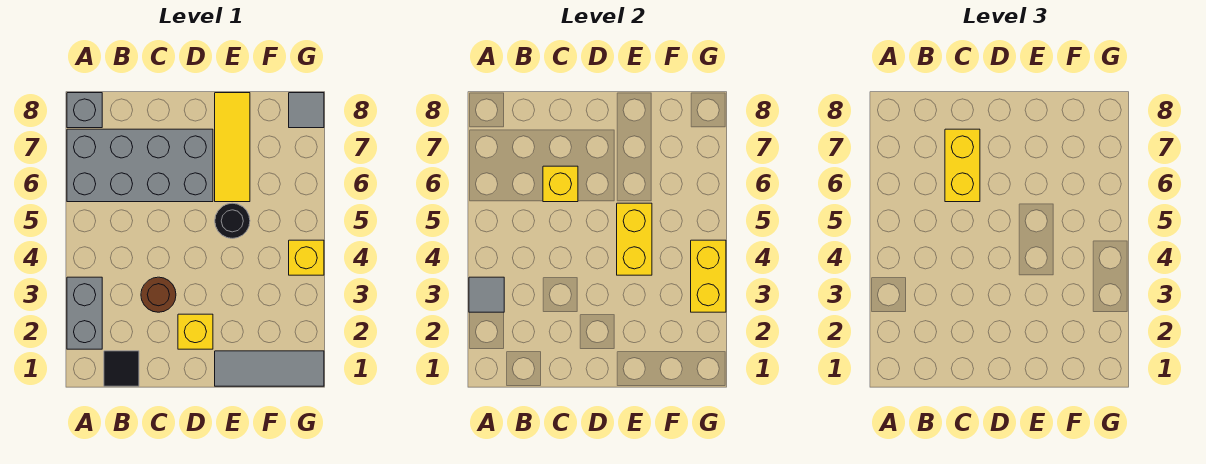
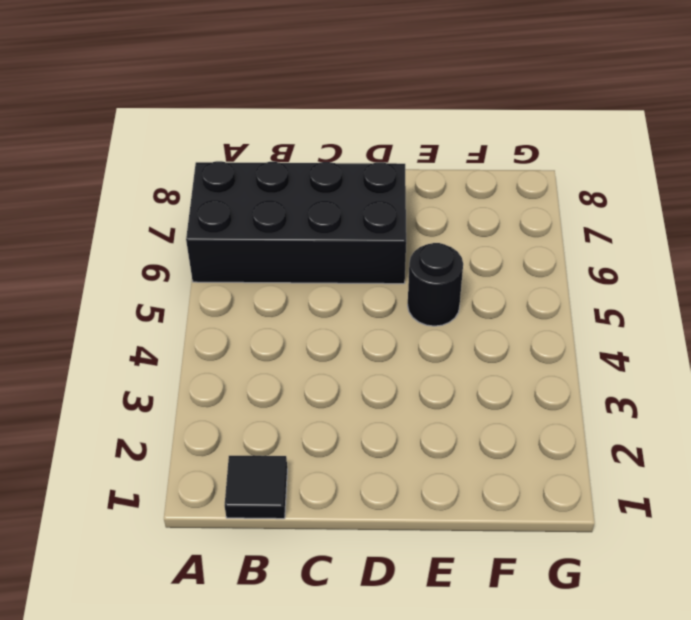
black brick A6:D7 level 1 -> grey brick A6:D7 level 1
none -> grey brick A2:A3 level 1
none -> grey brick A8 level 1
none -> brown round brick C3 level 1

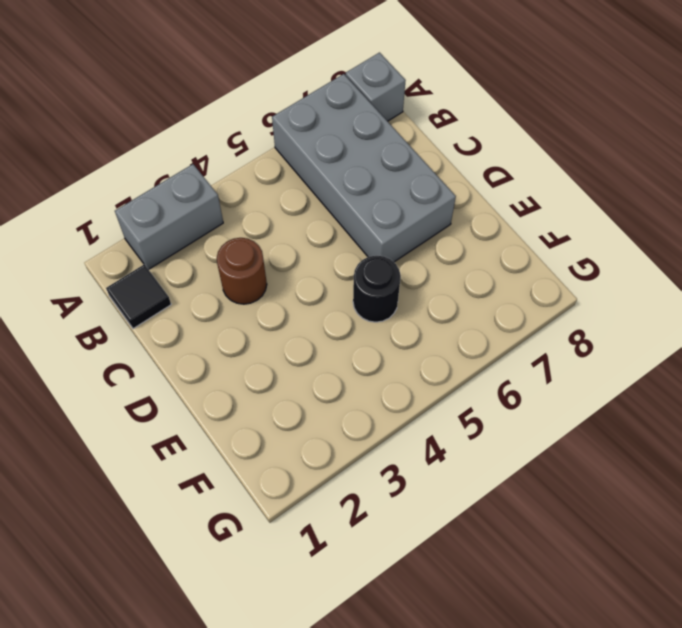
none -> yellow brick D2 level 1
none -> grey tile E1:G1 level 1
none -> yellow tile E6:E8 level 1

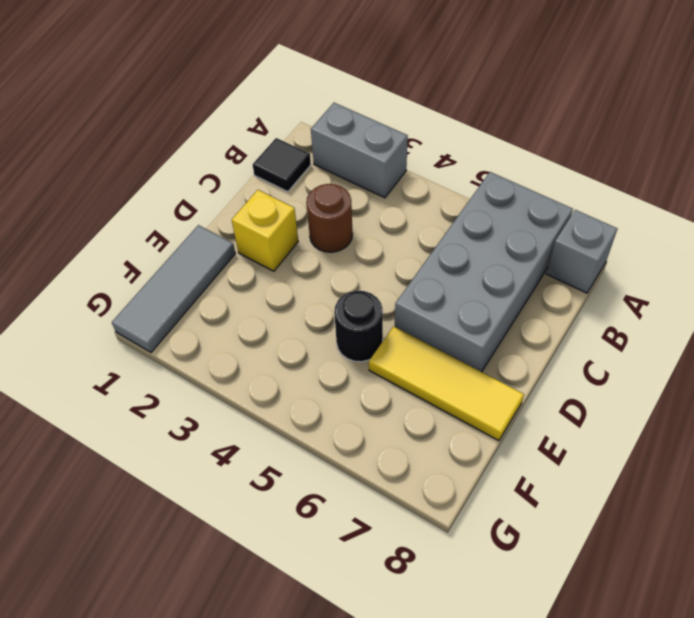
none -> yellow brick G4 level 1
none -> grey tile G8 level 1
none -> grey tile A3 level 2

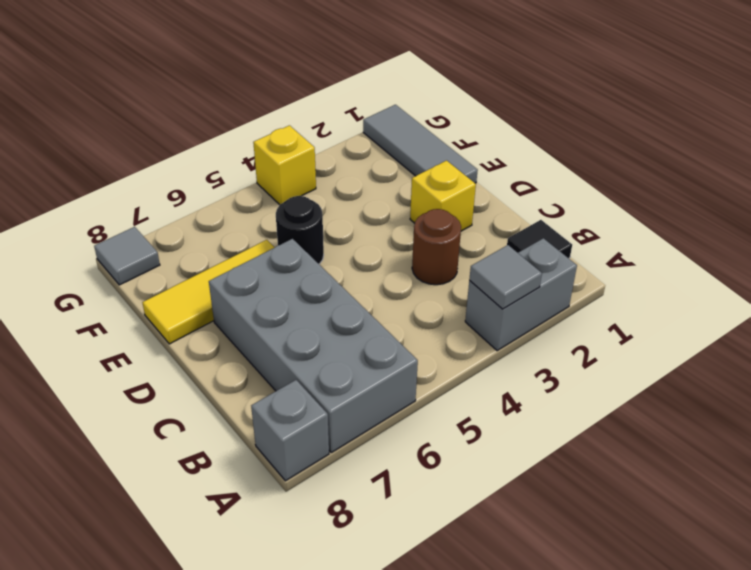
none -> yellow brick C6 level 2
none -> yellow brick E4:E5 level 2
none -> yellow brick G3:G4 level 2

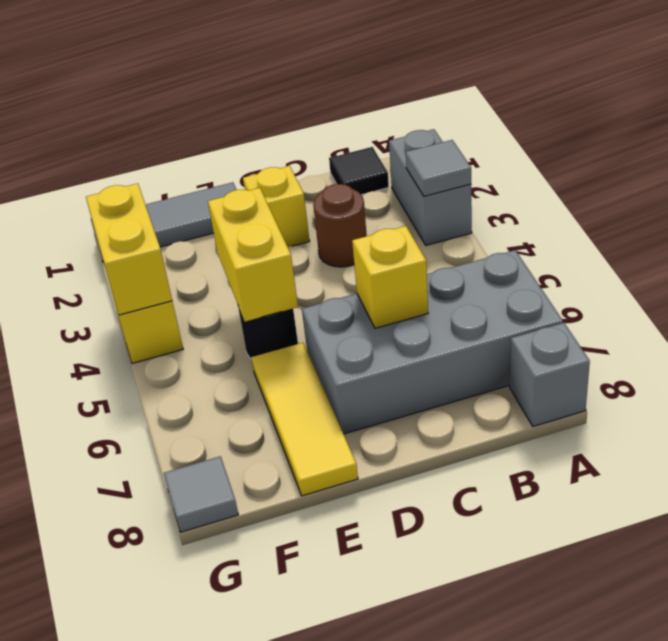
none -> yellow brick C6:C7 level 3

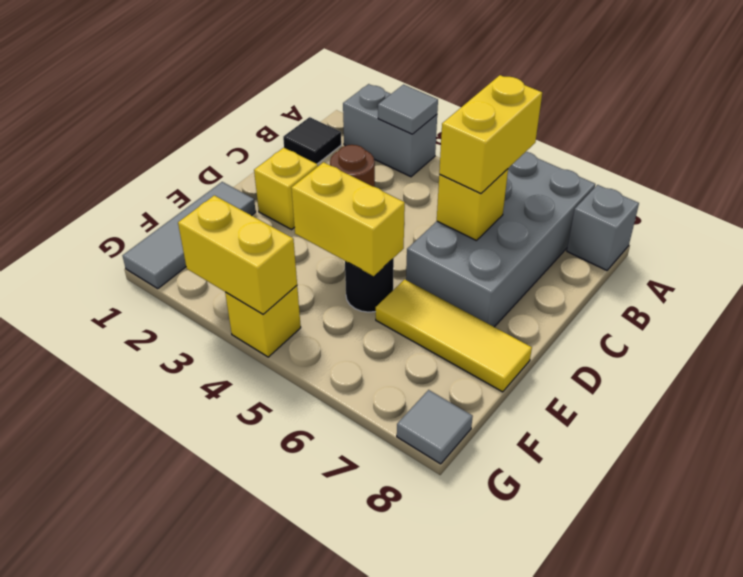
yellow brick B6:C6 level 3 -> yellow brick C6:C7 level 3

